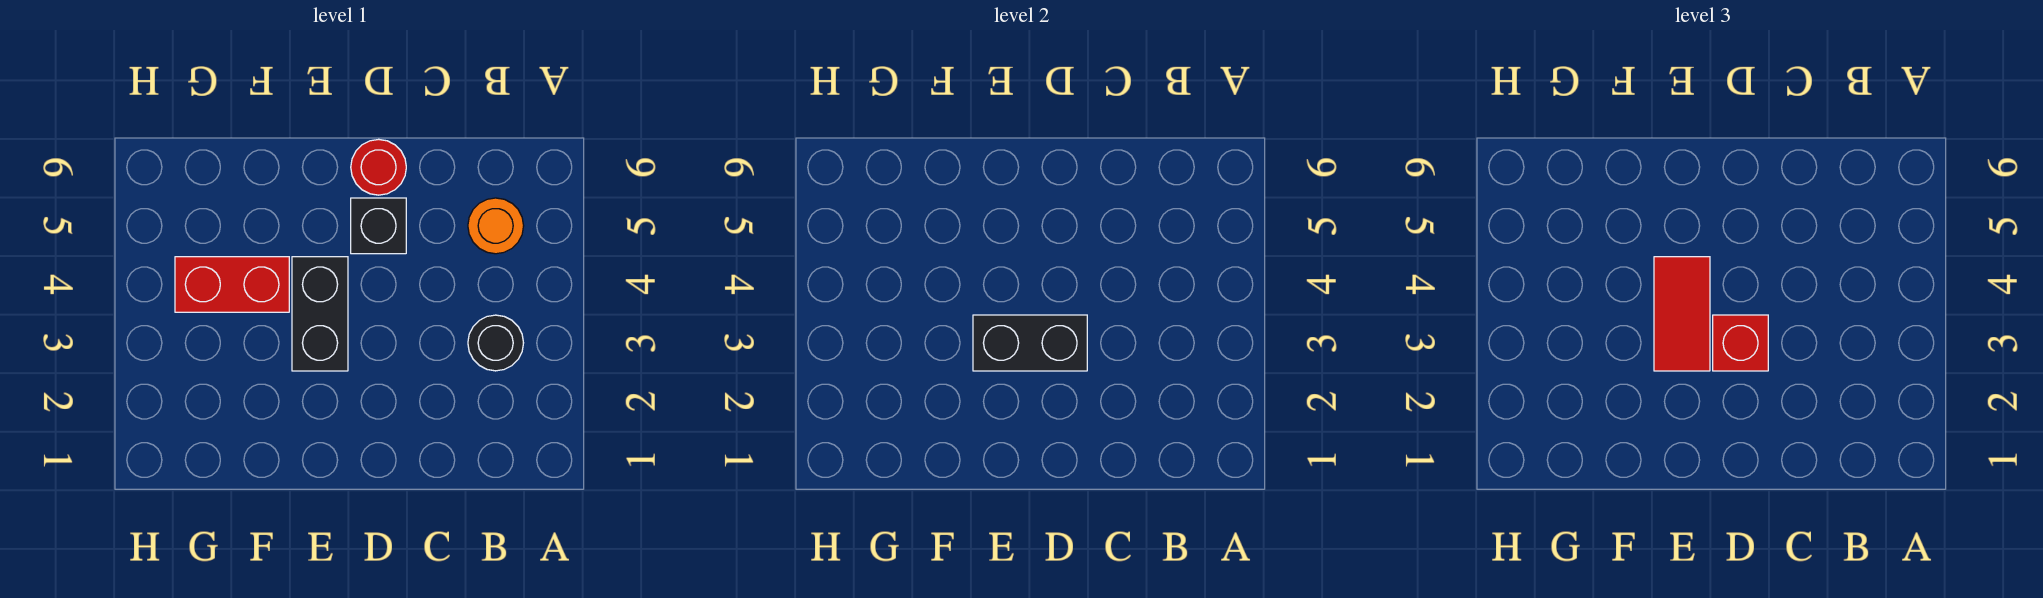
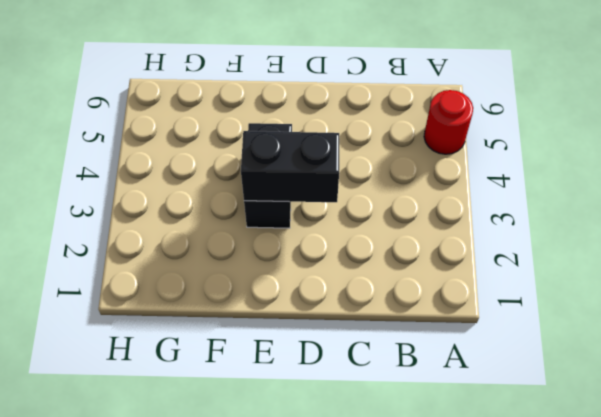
red round brick A5 level 1 -> red round brick D6 level 1
none -> black round brick B3 level 1
none -> orange round brick B5 level 1

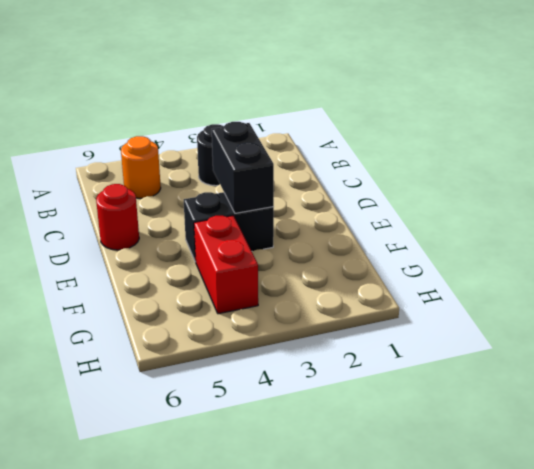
none -> black brick D5 level 1
none -> red brick D3 level 3

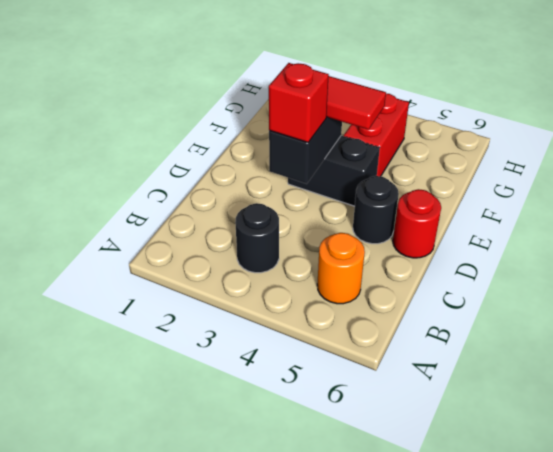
black round brick D5 level 1 -> black brick D5 level 1

